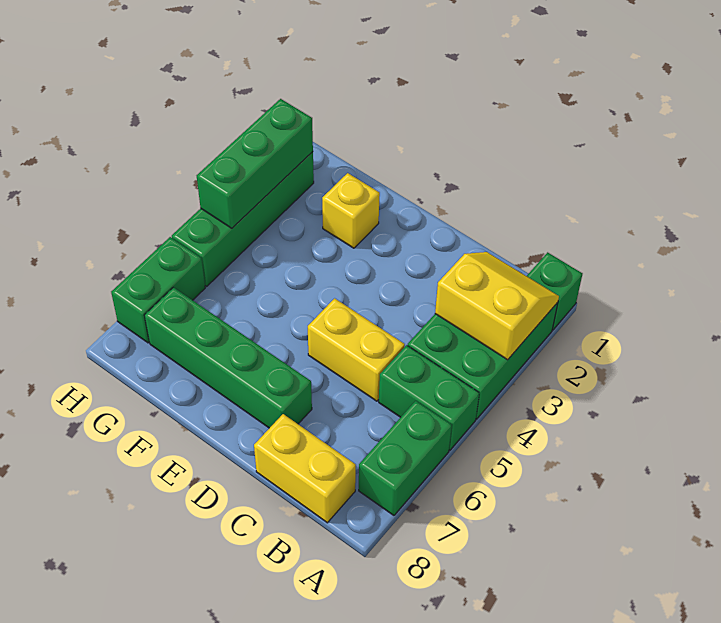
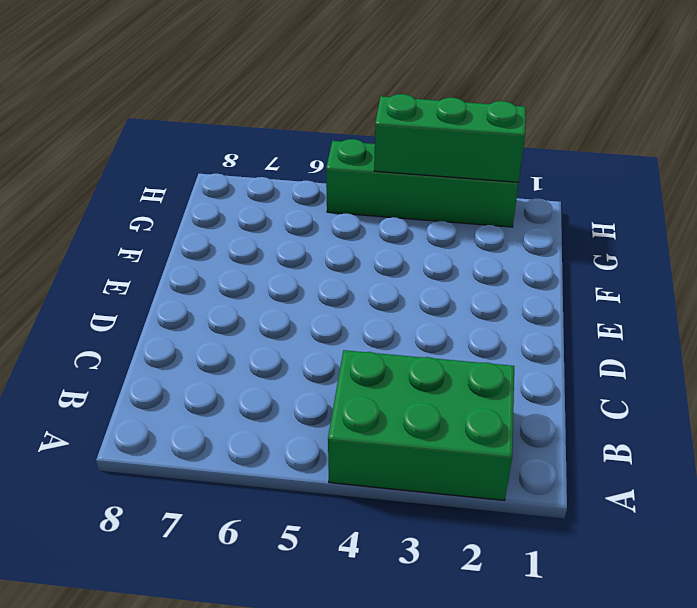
none -> green brick A1 level 1
none -> green brick A5:B5 level 1
none -> green brick A6:A7 level 1

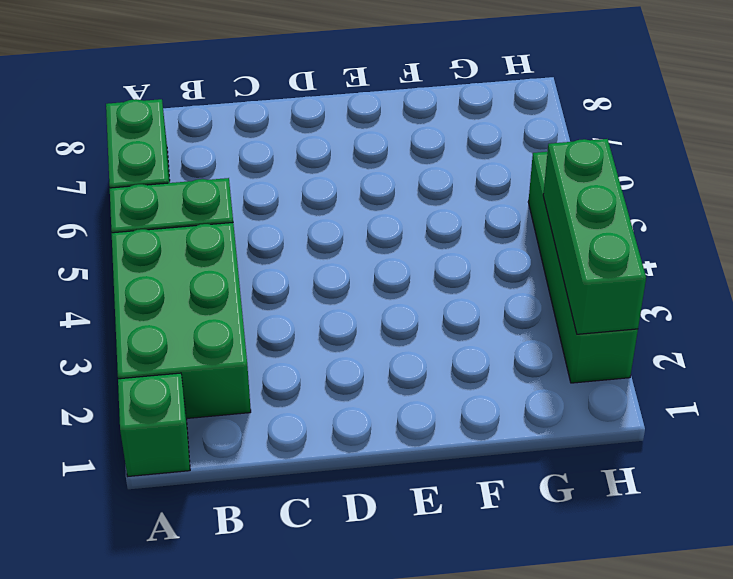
none -> yellow brick B8:C8 level 1
none -> yellow brick C5:D5 level 1
none -> green brick D7:G7 level 1

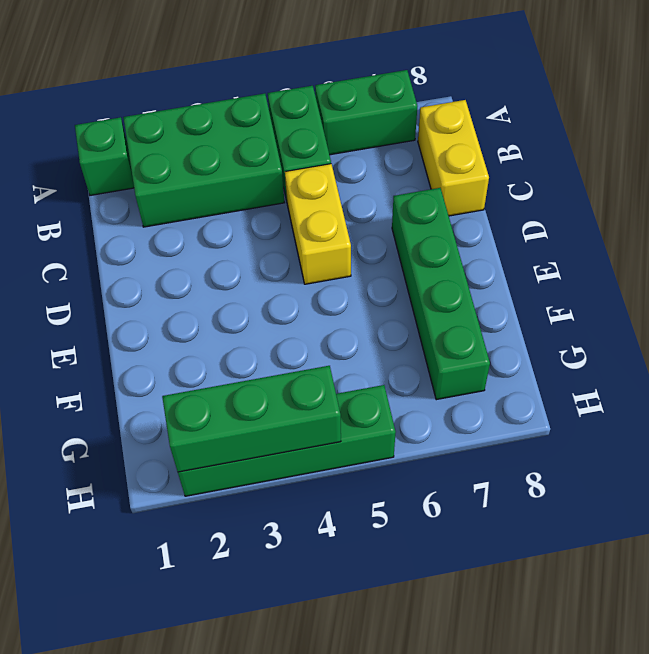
none -> yellow brick F2 level 1
none -> green brick H6:H7 level 1
none -> yellow slope A2:B3 level 2 top 3

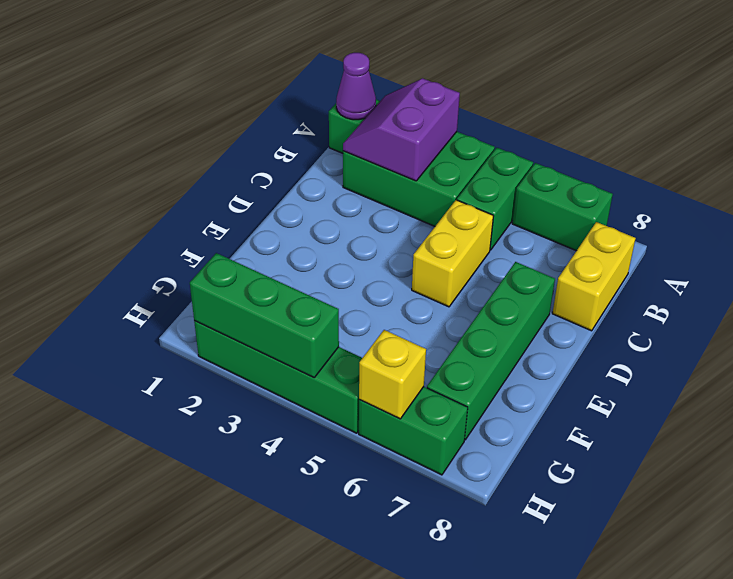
purple cone A1 level 2 -> none
purple slope A2:B3 level 2 top 3 -> yellow slope A2:B3 level 2 top 3
yellow brick H6 level 2 -> yellow brick F2 level 1

